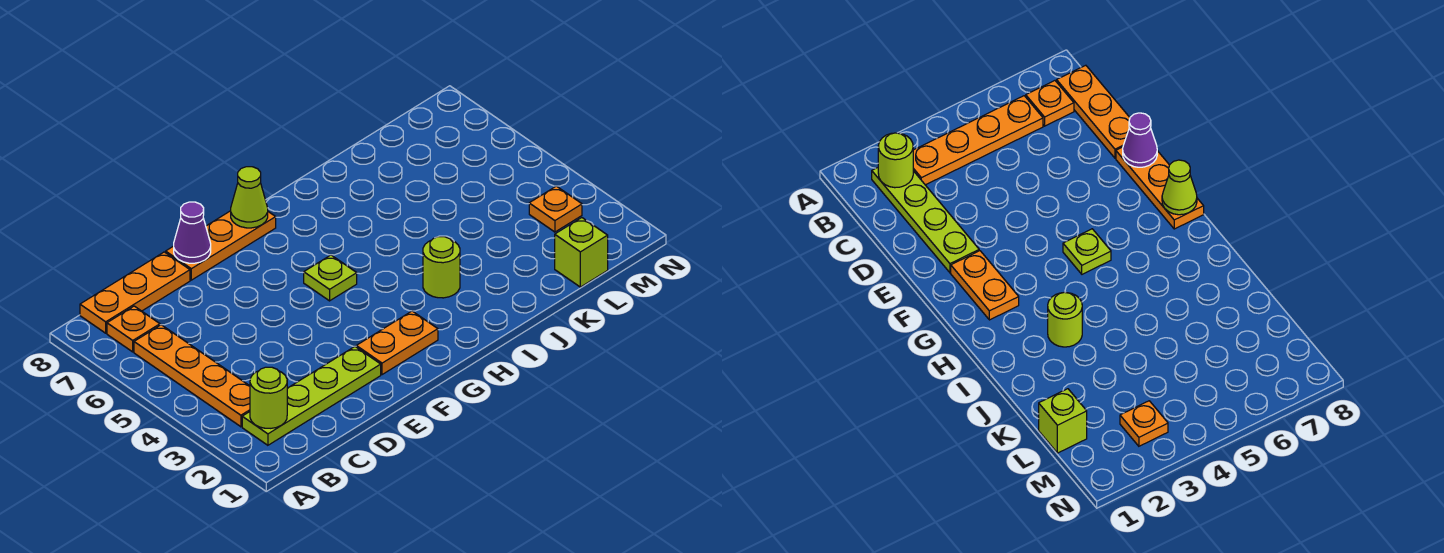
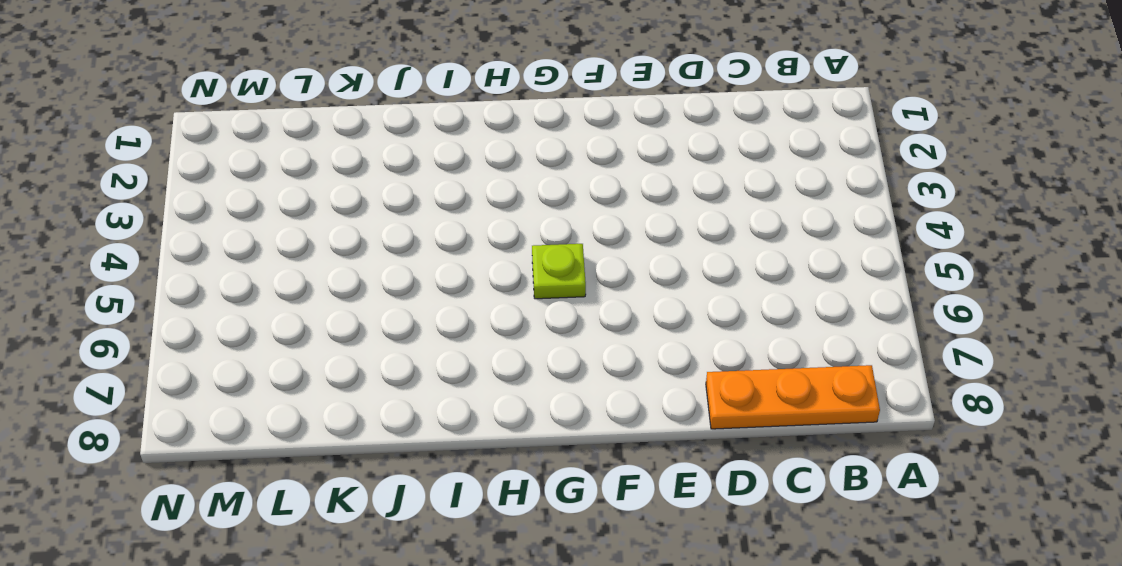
none -> lime plate B2:E2 level 1
none -> orange plate B3:B6 level 1
none -> orange plate B7 level 1

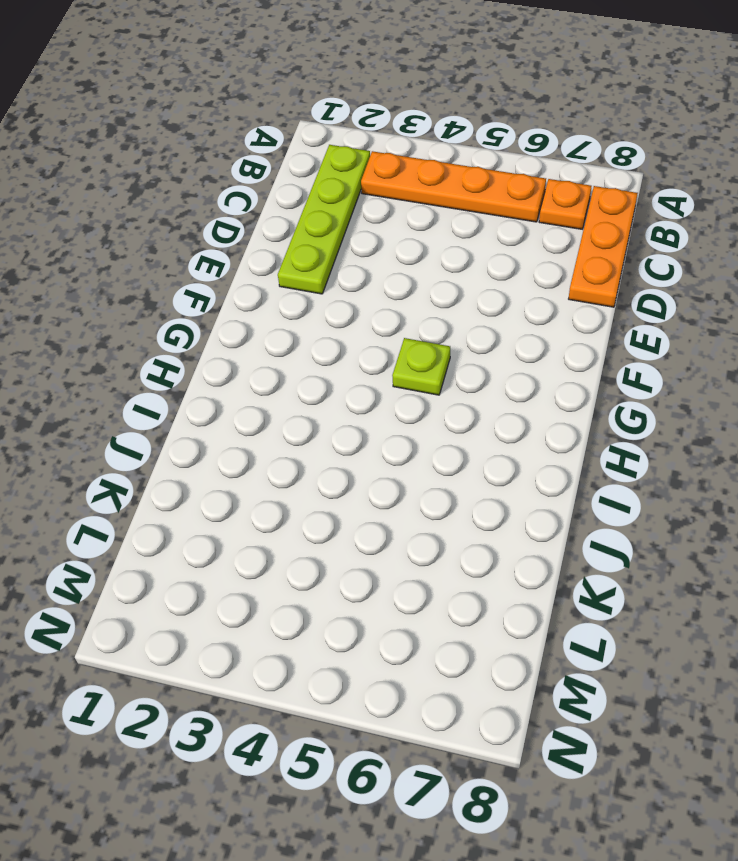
none -> orange plate E8:G8 level 1
none -> orange plate F2:G2 level 1
none -> lime round brick I3 level 1

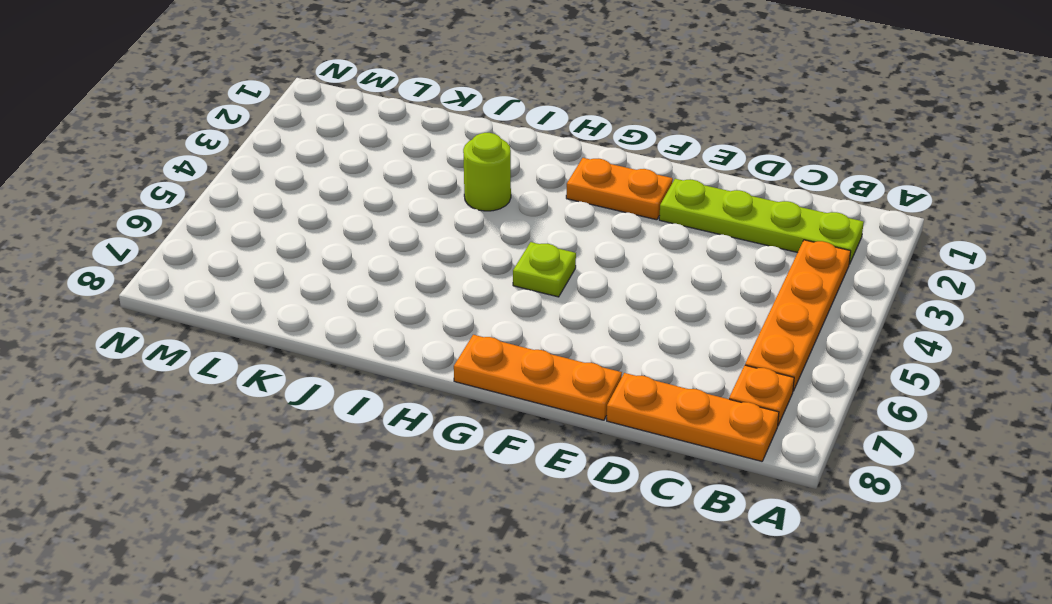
none -> lime brick L1 level 1
none -> orange plate M3 level 1
none -> lime round brick B2 level 2

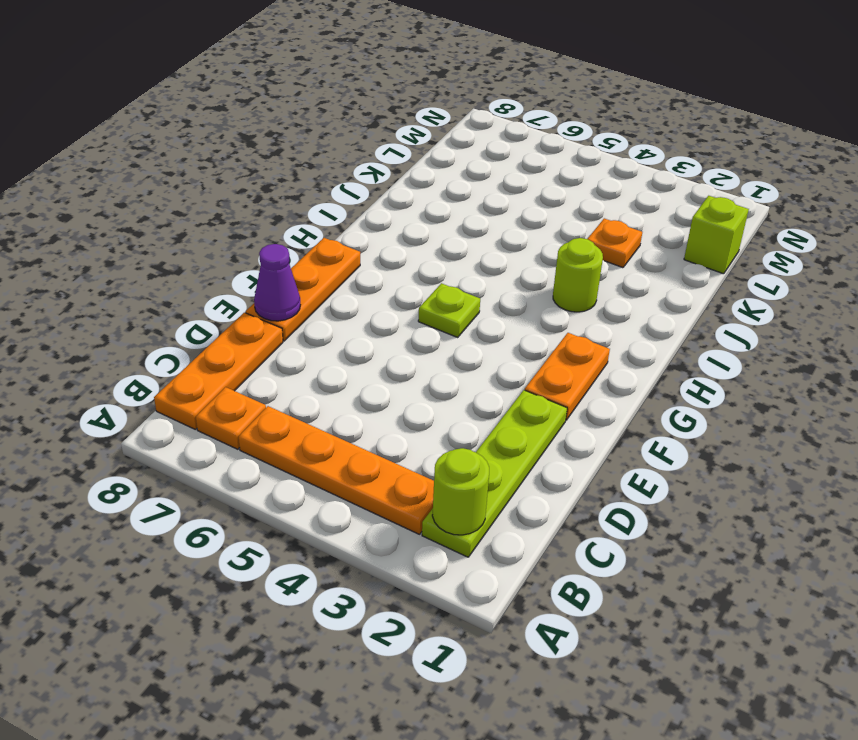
orange plate K3 level 1 -> orange plate M3 level 1
none -> lime cone G8 level 2

